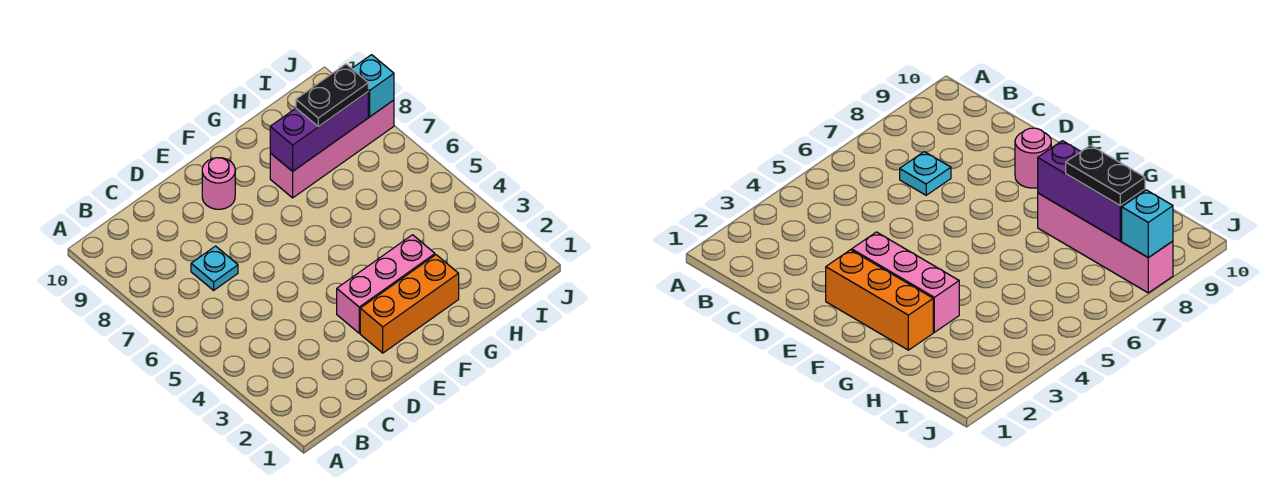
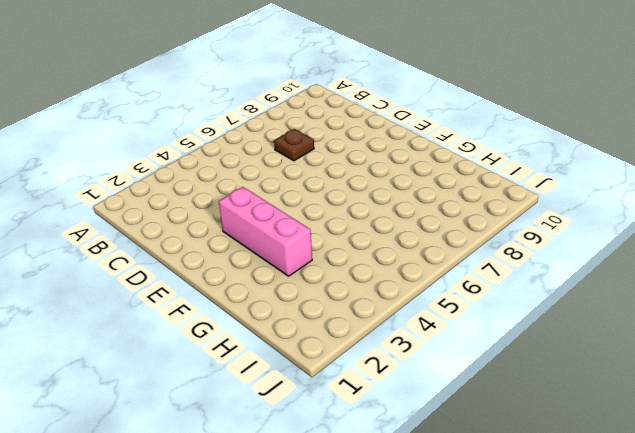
brown plate C7 level 1 -> cyan plate C7 level 1
none -> orange brick E2:G2 level 1
none -> pink round brick E9 level 1

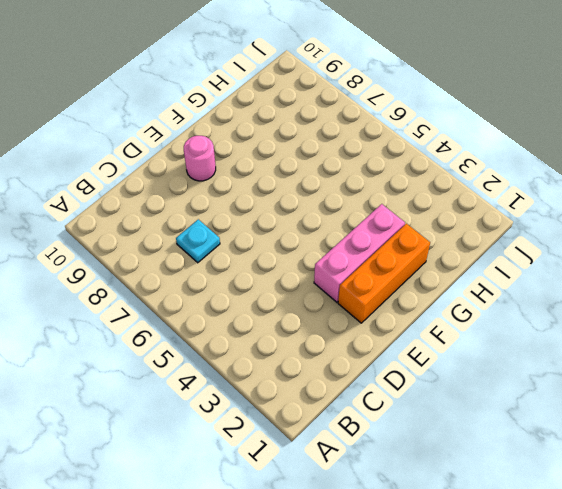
none -> pink brick G8:J8 level 1
none -> purple brick G8:I8 level 2

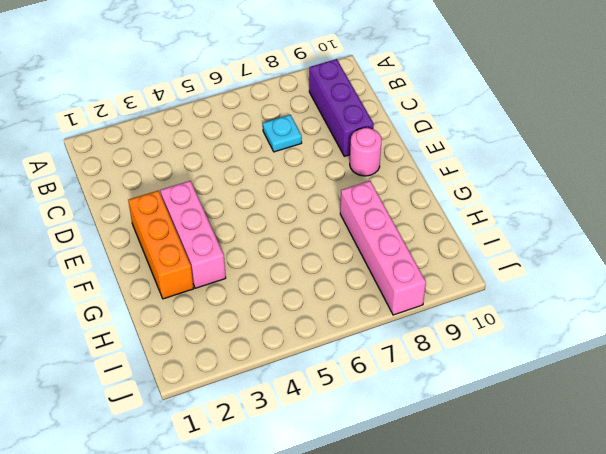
purple brick B9:D9 level 1 -> purple brick G8:I8 level 2
none -> cyan brick J8 level 2
none -> black plate H8:I8 level 3

